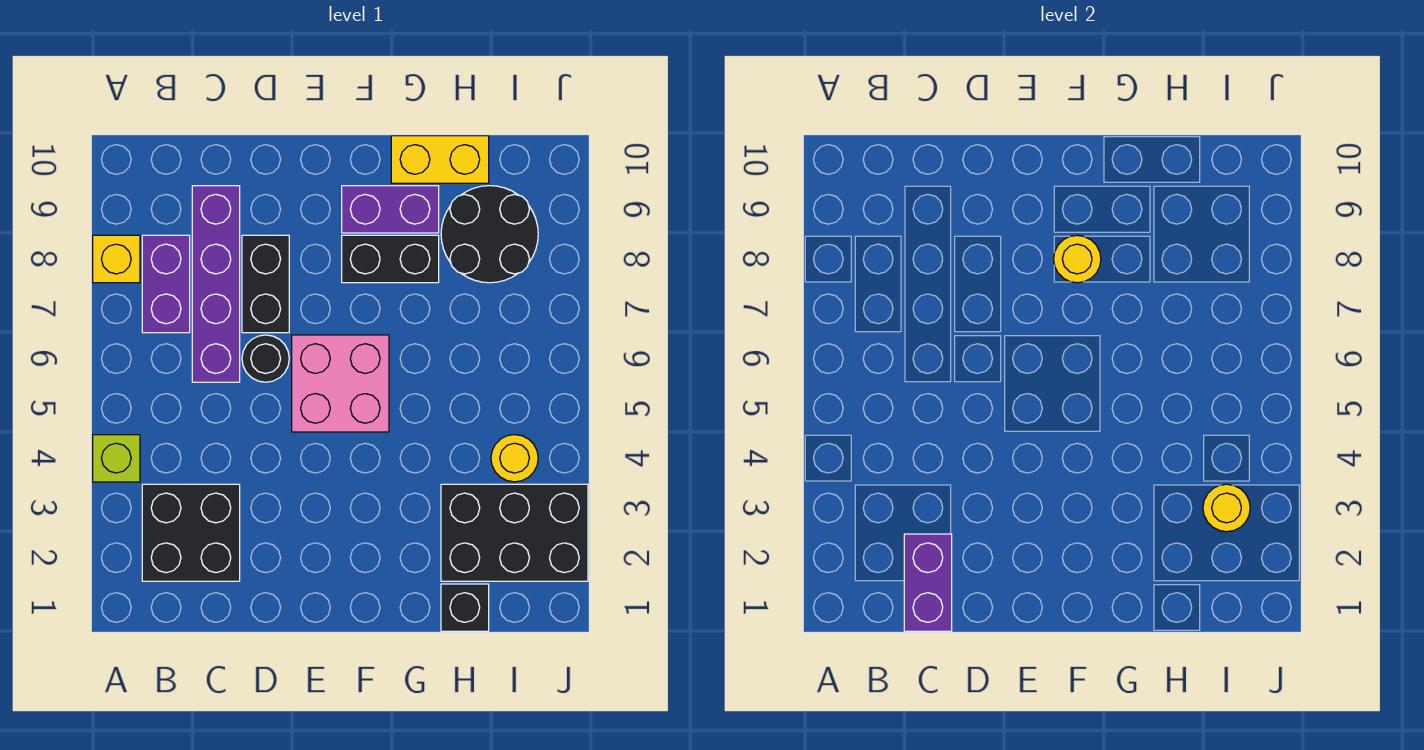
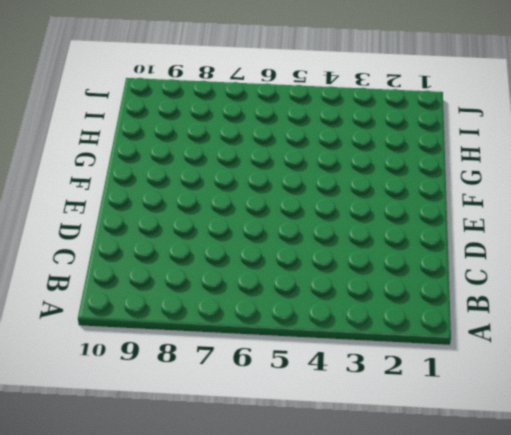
none -> lime brick A4 level 1
none -> yellow brick A8 level 1
none -> black brick B2:C3 level 1

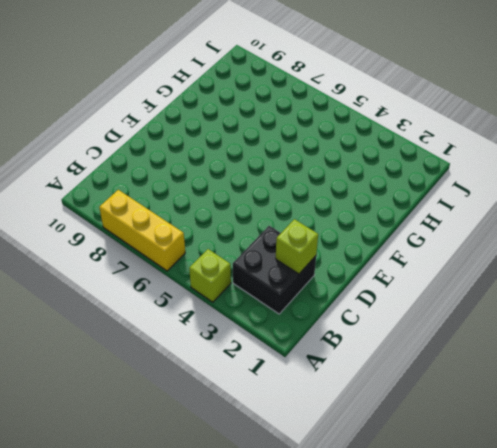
yellow brick A6:A8 level 1 -> yellow brick A8 level 1
lime brick C2 level 2 -> purple brick C1:C2 level 2
none -> purple brick B7:B8 level 1
none -> purple brick C6:C9 level 1
none -> black round brick D6 level 1

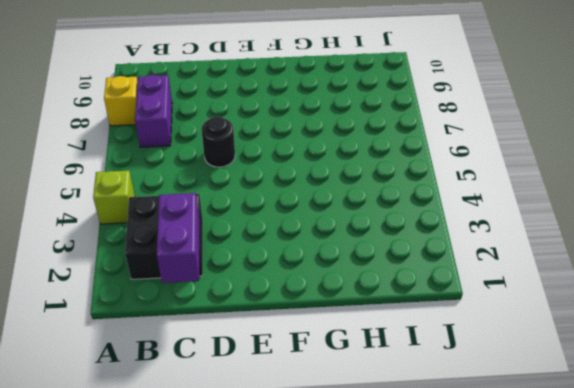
none -> purple brick C6:C9 level 1
none -> black brick D7:D8 level 1
none -> pink brick E5:F6 level 1

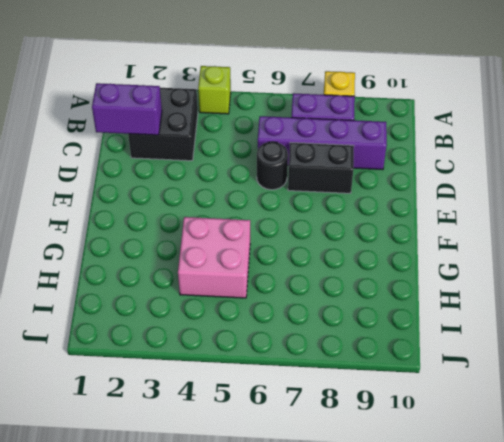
pink brick G4:H5 level 1 -> pink brick E5:F6 level 1
none -> black brick F8:G8 level 1
none -> purple brick F9:G9 level 1
none -> yellow brick G10:H10 level 1

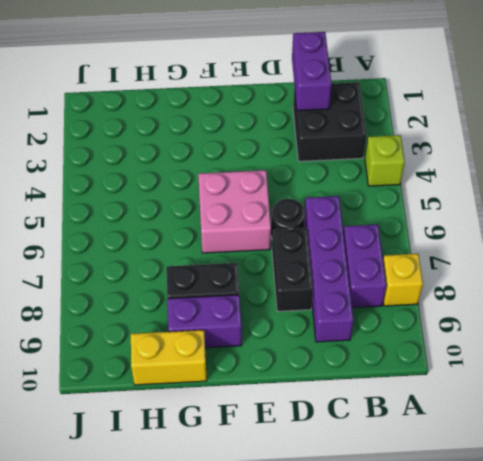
none -> black brick H1 level 1
none -> black brick H2:J3 level 1
none -> black round brick H8:I9 level 1

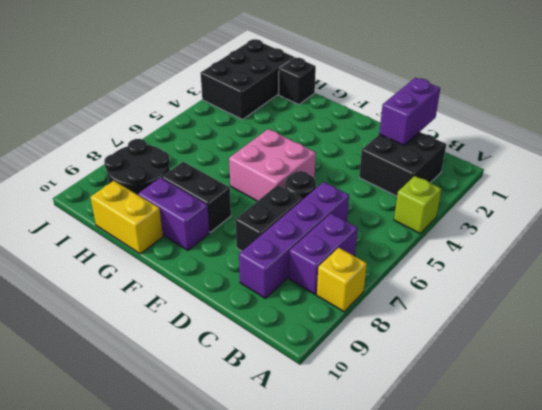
black brick I1:J3 level 1 -> black brick H2:J3 level 1
none -> yellow round brick I4 level 1
none -> yellow round brick F8 level 2
none -> yellow round brick I3 level 2

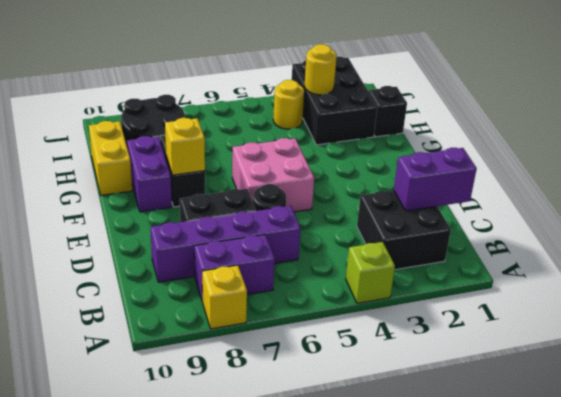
yellow brick F8 level 2 -> yellow round brick F8 level 2

